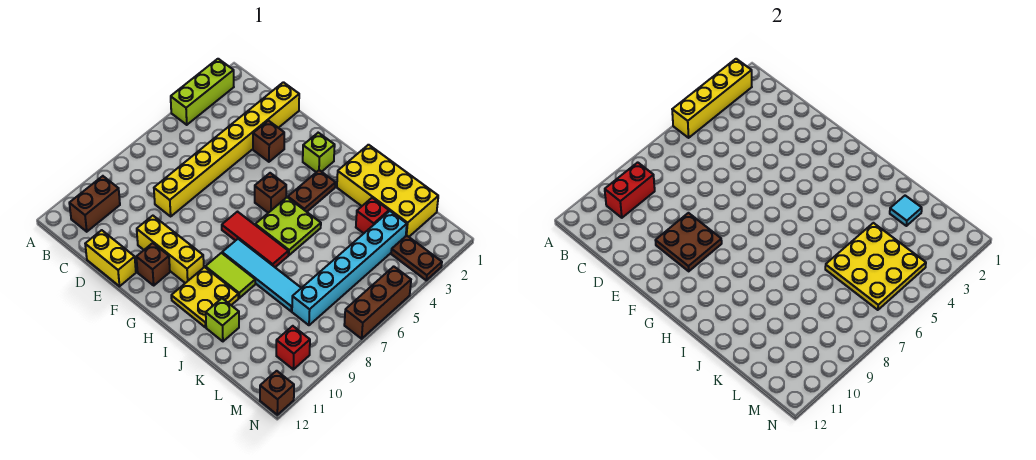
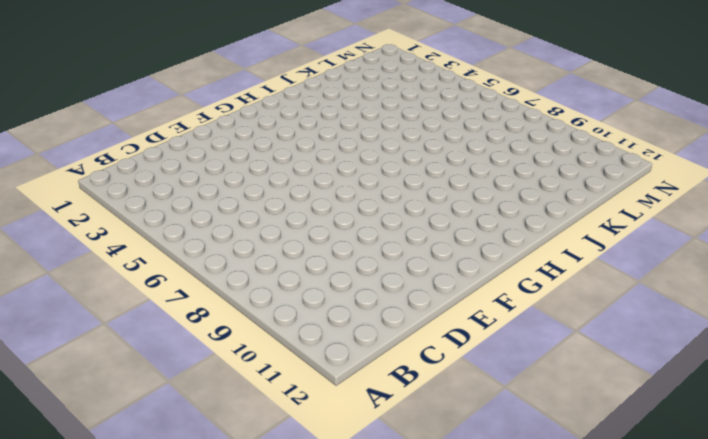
none -> lime brick A2:A4 level 1
none -> brown brick B10:B11 level 1
none -> yellow brick D1:D8 level 1

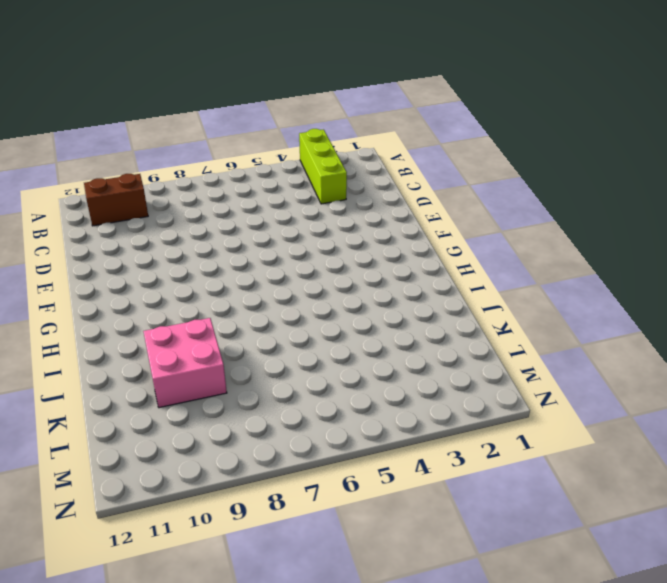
lime brick A3:C3 level 1 -> lime brick A2:A4 level 1
pink brick J9:K10 level 1 -> none
none -> yellow brick D1:D8 level 1
none -> yellow brick D12:E12 level 1
none -> brown brick E3 level 1

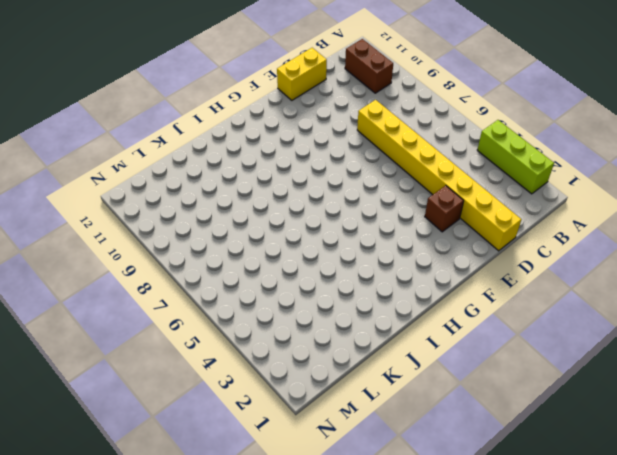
none -> yellow brick E10:G10 level 1
none -> brown brick F11 level 1
none -> lime brick G2 level 1

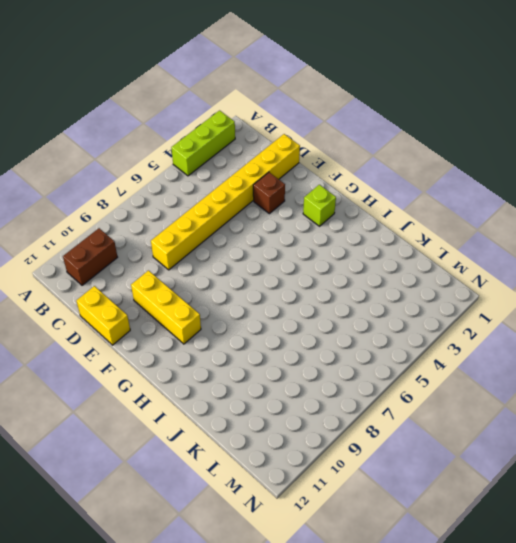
none -> brown brick F11 level 1
none -> brown brick G5 level 1
none -> red tile G7:I7 level 1

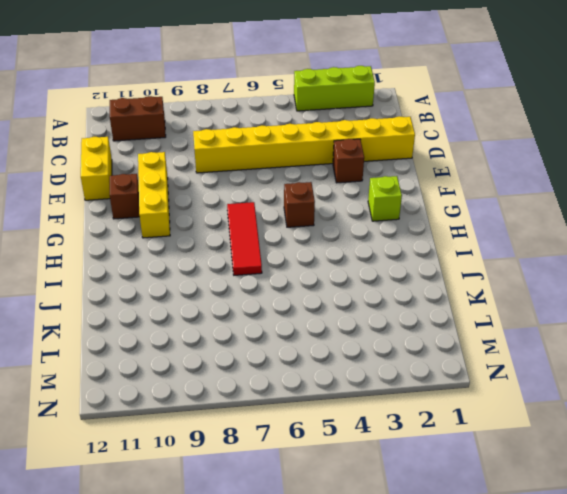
none -> brown plate H3:H4 level 1
none -> lime plate H5:I6 level 1
none -> cyan tile H8:K8 level 1

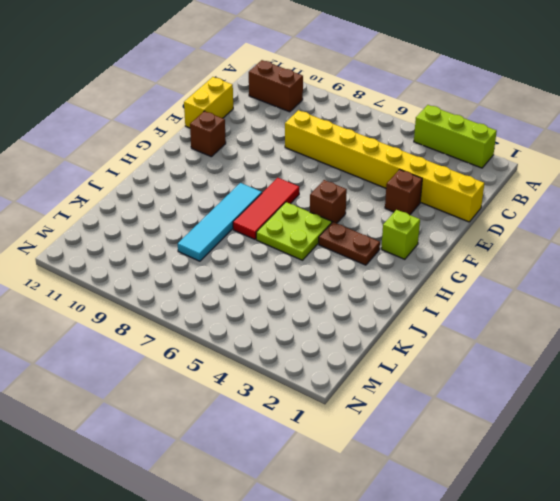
none -> yellow brick E10:G10 level 1
none -> lime tile H9:I9 level 1
none -> yellow plate H10:I11 level 1

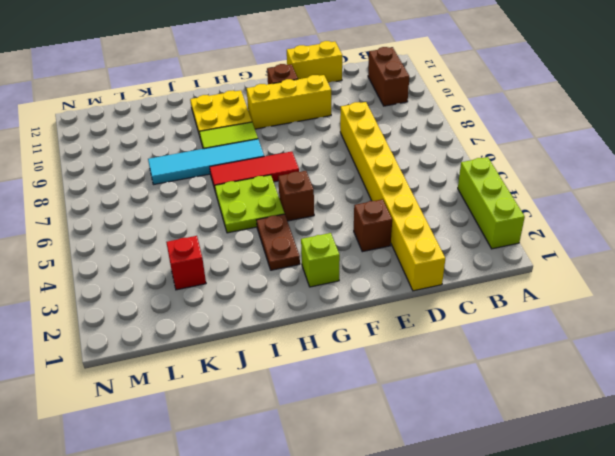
none -> yellow brick I1:L2 level 1
none -> lime brick J11 level 1
none -> cyan brick L3:L8 level 1

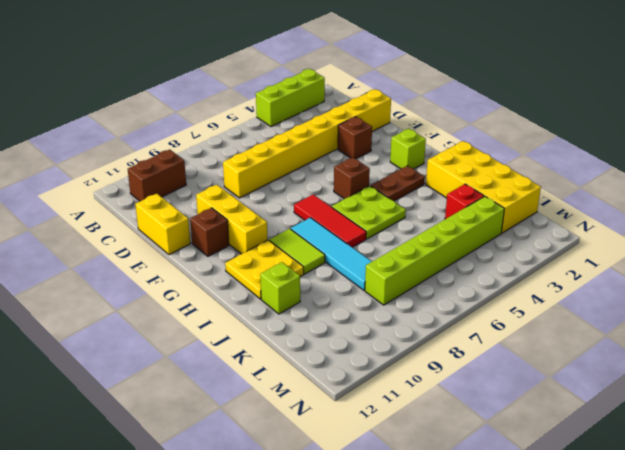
lime brick L3:L8 level 1 -> cyan brick L3:L8 level 1
none -> brown plate M3:N3 level 1
none -> red brick M10 level 1
none -> brown brick N5:N7 level 1

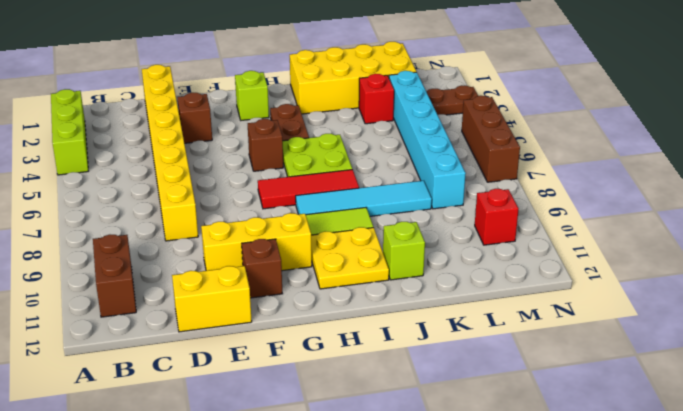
none -> brown brick N12 level 1
none -> yellow brick A2:A5 level 2
none -> red brick B9:B10 level 2

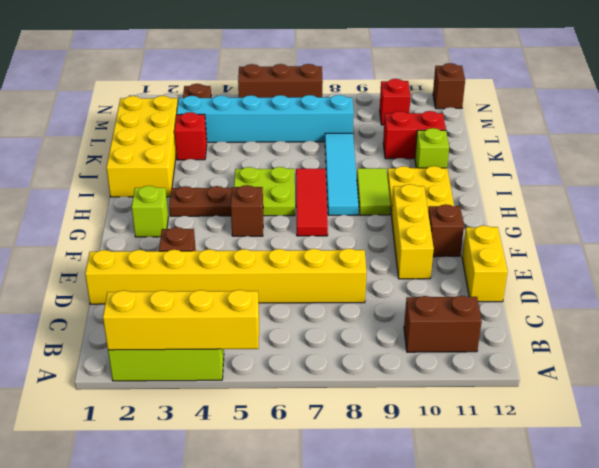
red brick K10:K11 level 1 -> red brick B9:B10 level 2
none -> brown plate E9:F10 level 2
none -> cyan tile K2 level 2
none -> yellow plate K4:M6 level 2

